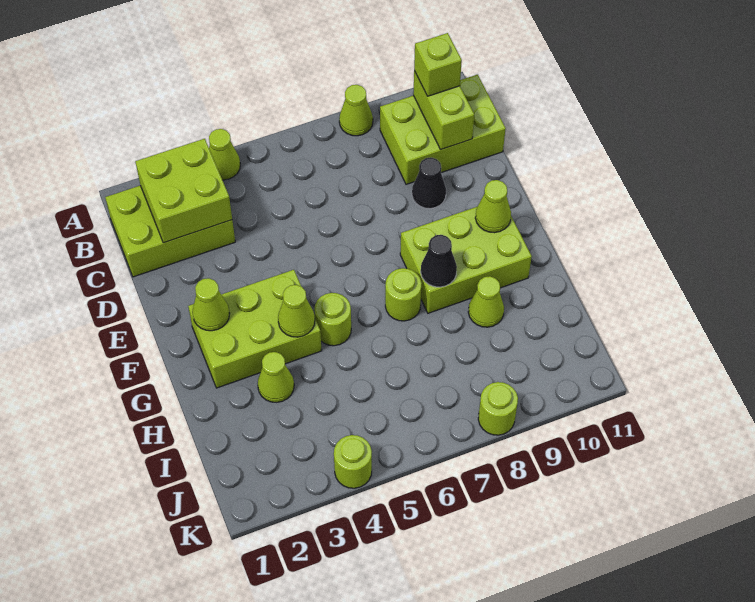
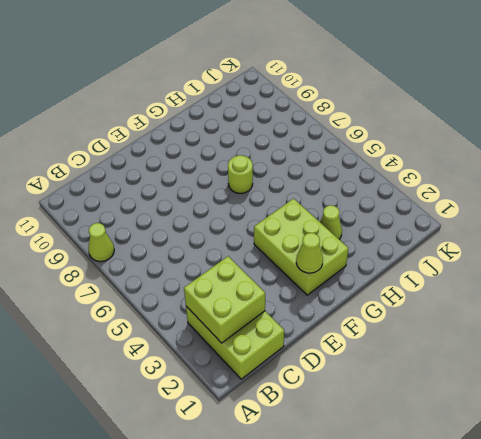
none -> lime cone A4 level 1
none -> lime brick B9:C11 level 1
none -> black cone D9 level 1

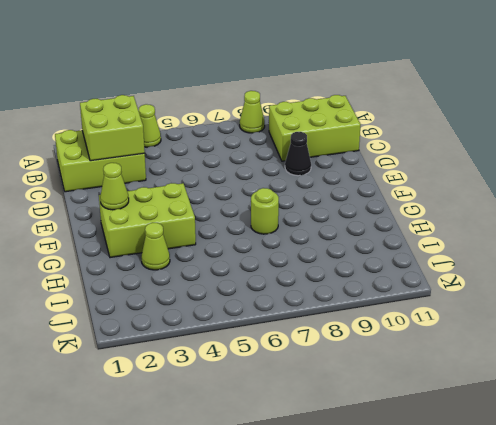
none -> lime brick F8:G10 level 1
none -> lime round brick G5 level 1
none -> lime cone H9 level 1

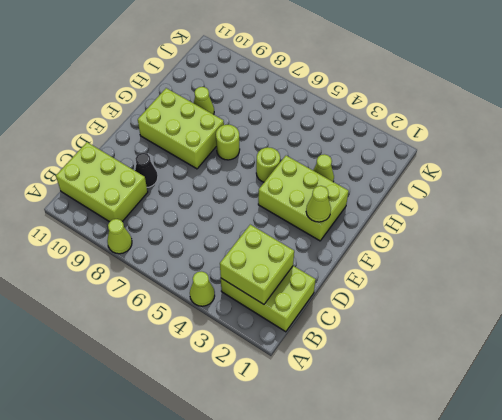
none -> lime round brick K4 level 1
none -> lime round brick K8 level 1
none -> lime brick B10:C10 level 2

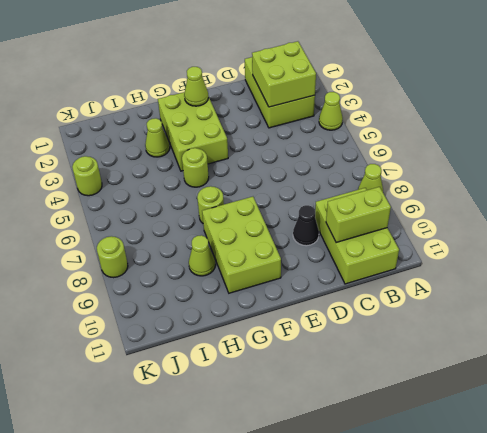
none -> lime cone F10 level 2
none -> lime cone G4 level 2
none -> black cone G8 level 2

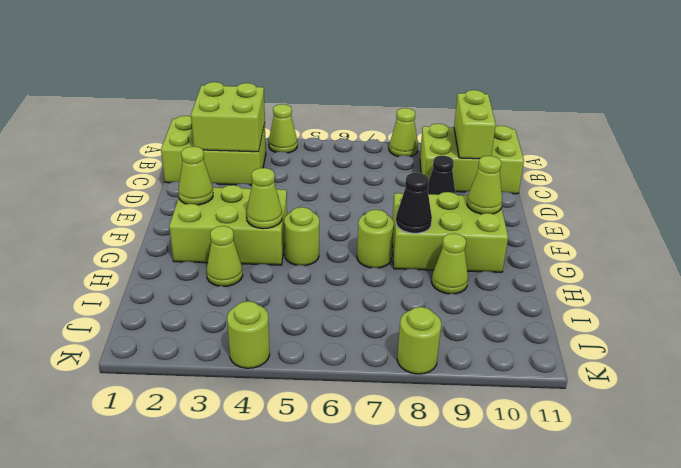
none -> lime brick B10 level 3

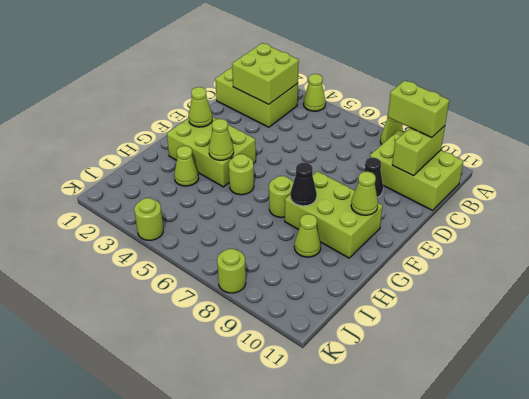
lime brick B9:B10 level 3 -> lime brick B10 level 3

